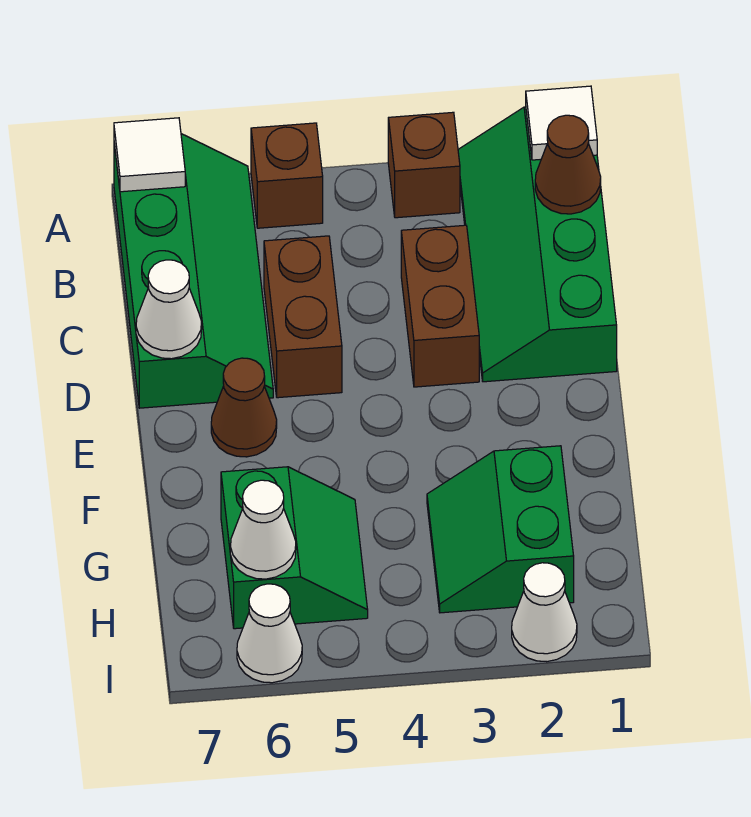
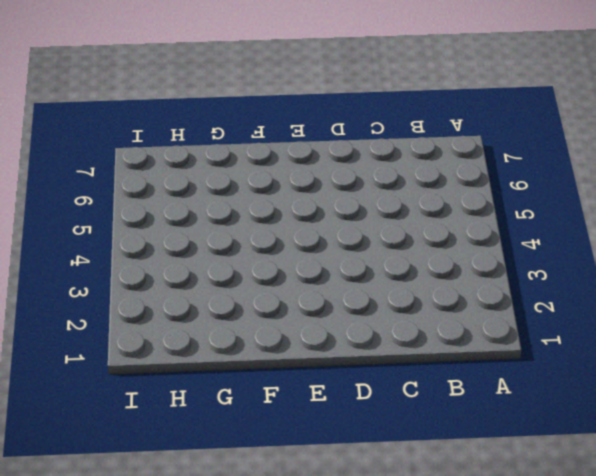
none -> green slope A1:D2 level 1 top 1
none -> brown brick A3 level 1
none -> brown brick A5 level 1

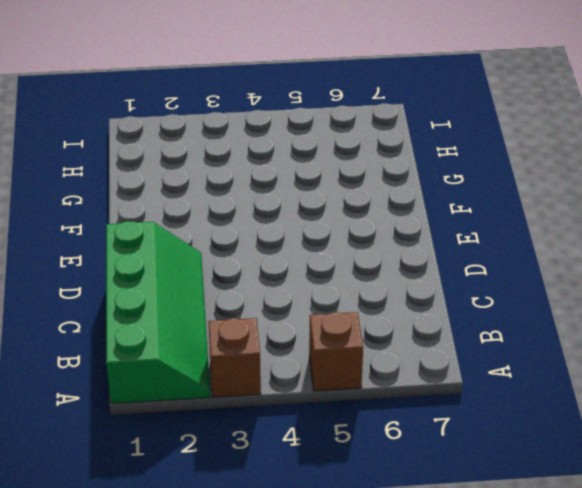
none -> green slope A6:D7 level 1 top 7
none -> brown brick C3:D3 level 1
none -> brown brick C5:D5 level 1

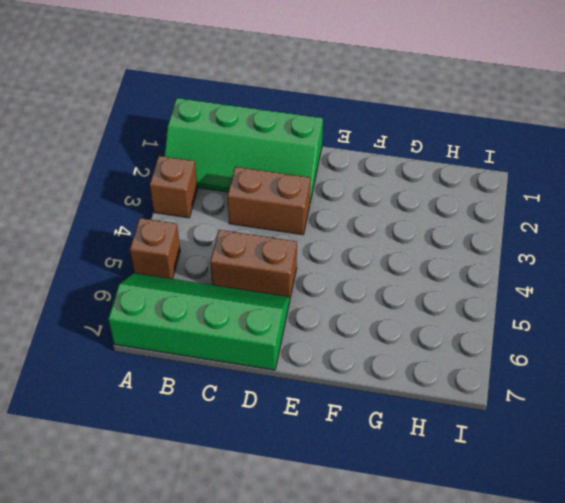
none -> brown cone E6 level 1
none -> green slope G2:H3 level 1 top 2
none -> green slope G5:H6 level 1 top 6

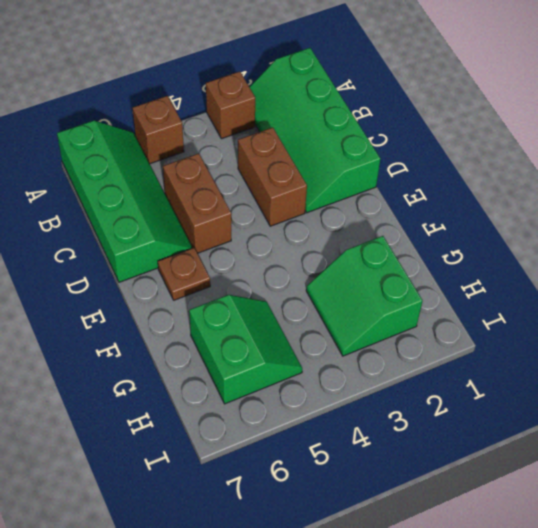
brown plate E6 level 1 -> brown cone E6 level 1
none -> white cone I2 level 1
none -> white cone I6 level 1
none -> white tile A1 level 2

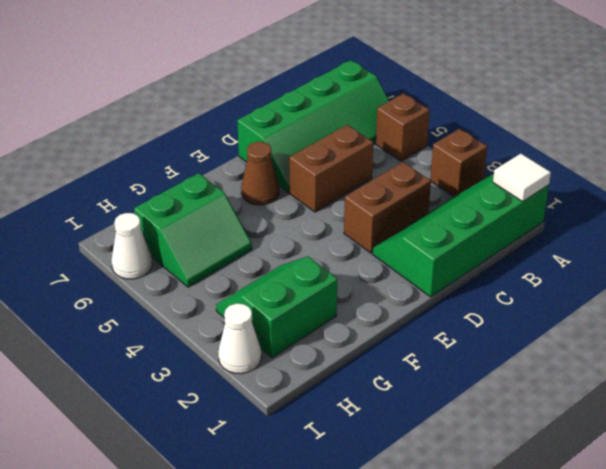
none -> white tile A7 level 2
none -> brown cone B1 level 2
none -> white cone D7 level 2

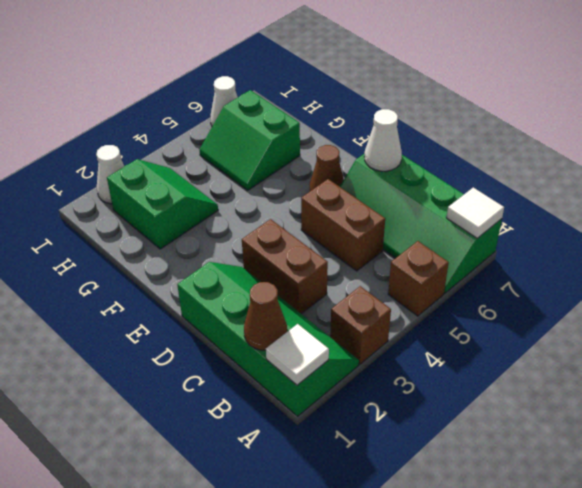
none -> white cone H6 level 2

